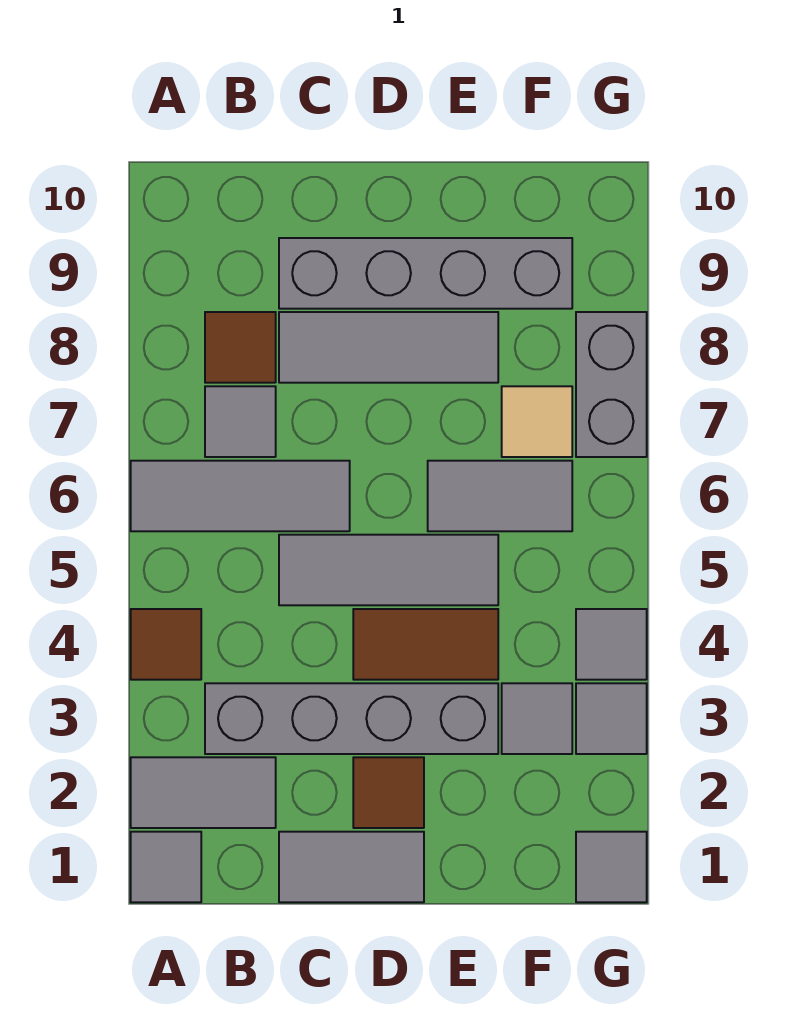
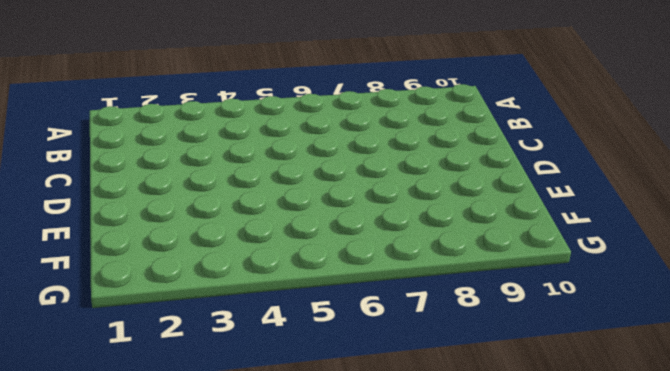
none -> grey tile A1 level 1
none -> grey tile A2:B2 level 1
none -> brown tile A4 level 1

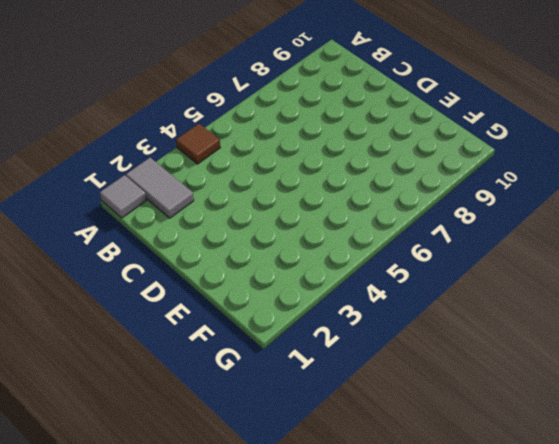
none -> grey tile A6:C6 level 1
none -> grey brick B3:E3 level 1
none -> grey tile B7 level 1

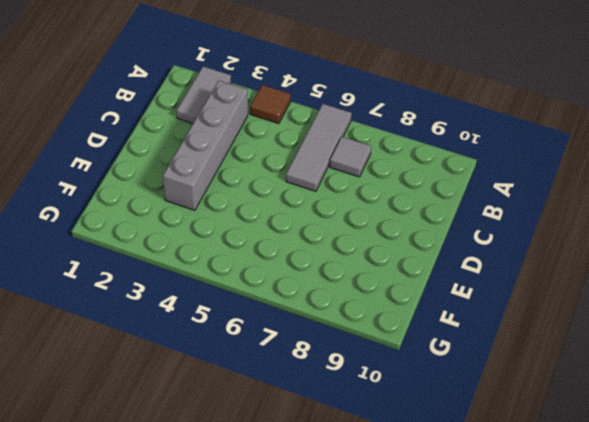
none -> grey tile A1 level 1
none -> brown tile B8 level 1
none -> grey tile C1:D1 level 1

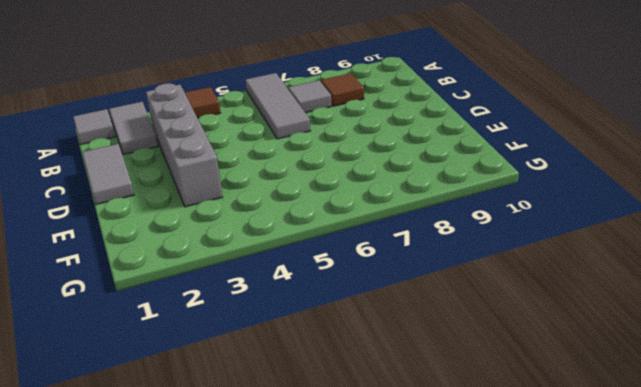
none -> grey tile C5:E5 level 1
none -> grey tile C8:E8 level 1
none -> grey brick C9:F9 level 1

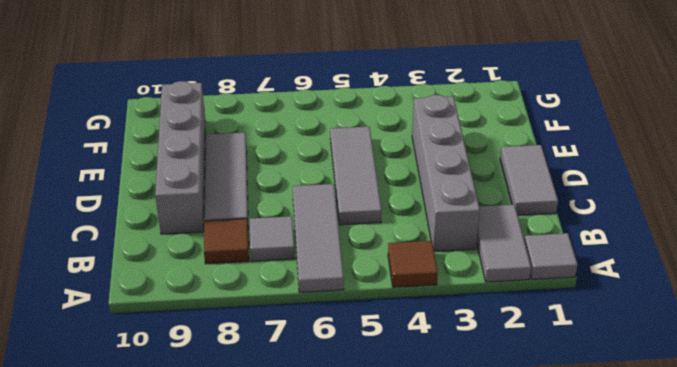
none -> brown tile D2 level 1
none -> brown tile D4:E4 level 1
none -> grey tile E6:F6 level 1

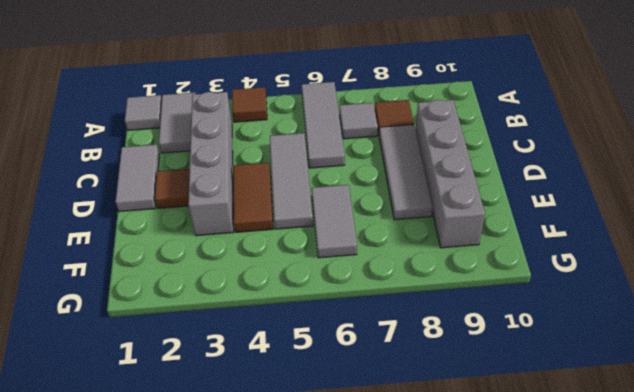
none -> grey tile F3 level 1
none -> tan tile F7 level 1
none -> grey tile G1 level 1

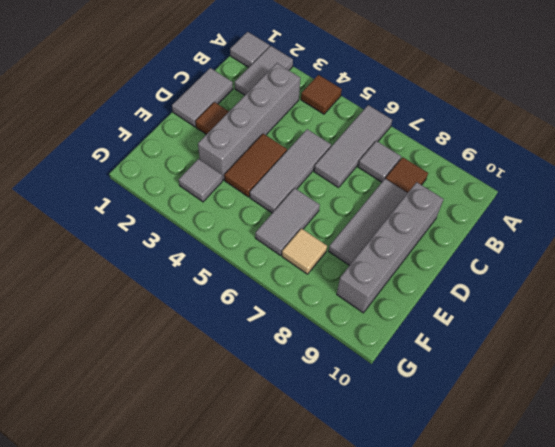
none -> grey tile G1 level 1
none -> grey tile G3 level 1
none -> grey tile G4 level 1

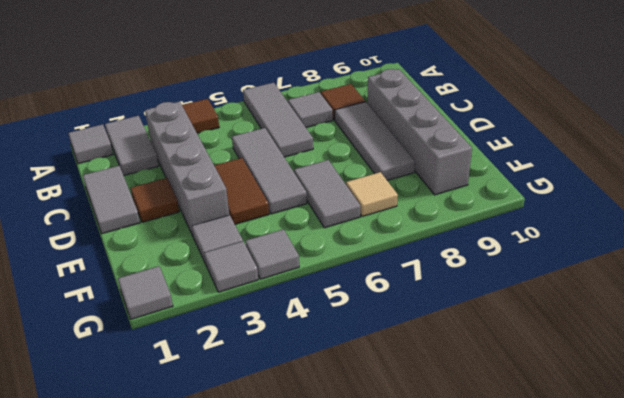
none -> grey brick G7:G8 level 1

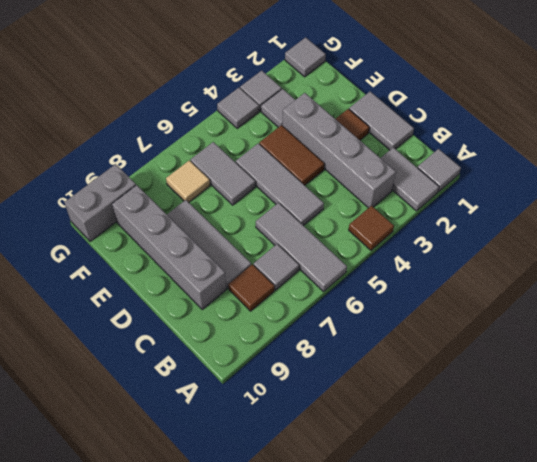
grey brick G9:G10 level 1 -> grey brick G7:G8 level 1

